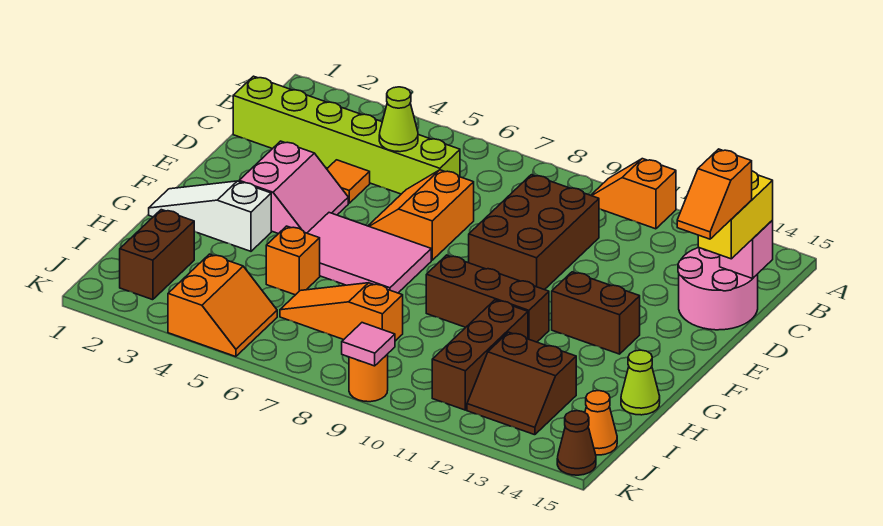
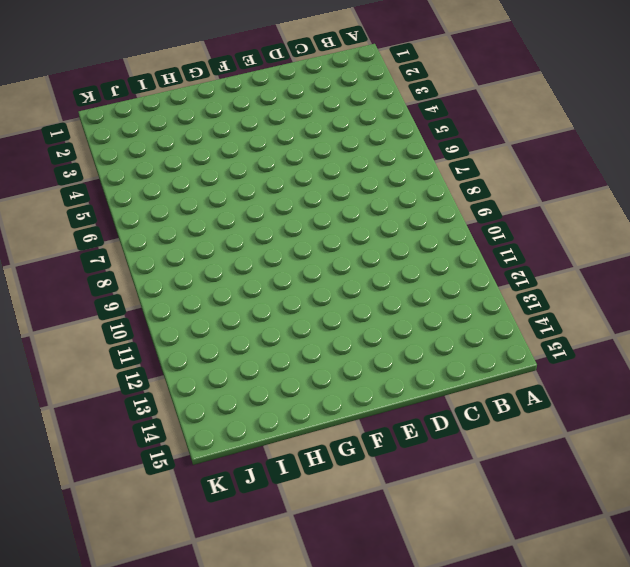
none -> orange slope A10:A11 level 1 top 11
none -> lime brick C1:C6 level 1
none -> brown brick C9:E10 level 1

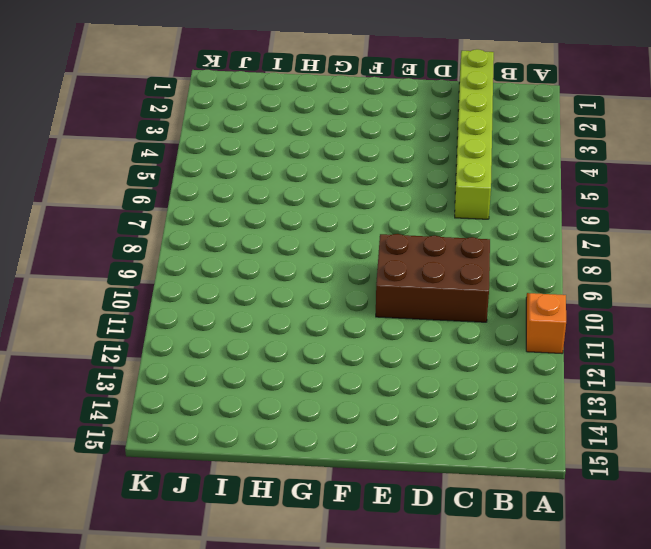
none -> pink round brick C14:D15 level 1
none -> orange tile D4 level 1
none -> orange slope D6:E7 level 1 top 7

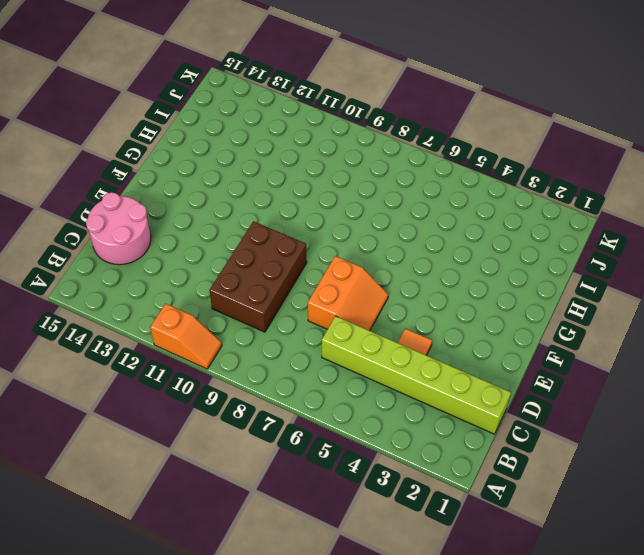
none -> pink slope E3:F4 level 1 top 3
none -> pink tile F5:G7 level 1
none -> brown brick F12:F13 level 1

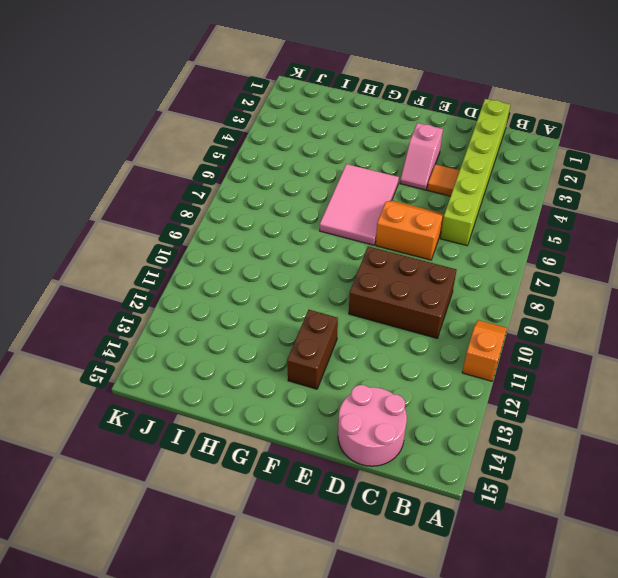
pink slope E3:E4 level 1 top 3 -> pink slope E3:F4 level 1 top 3
none -> white slope G1:G3 level 1 top 3
none -> brown brick G9:G11 level 1
none -> orange brick H5 level 1

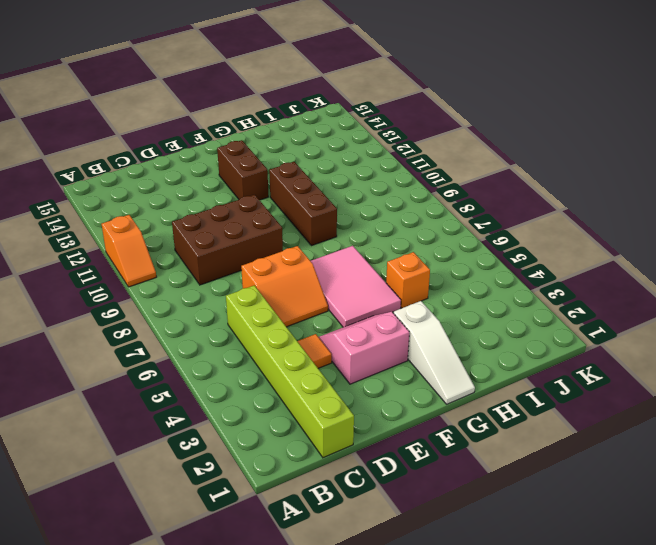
none -> pink round brick C14:D15 level 1
none -> brown brick H11:J11 level 1
none -> lime cone H15 level 1

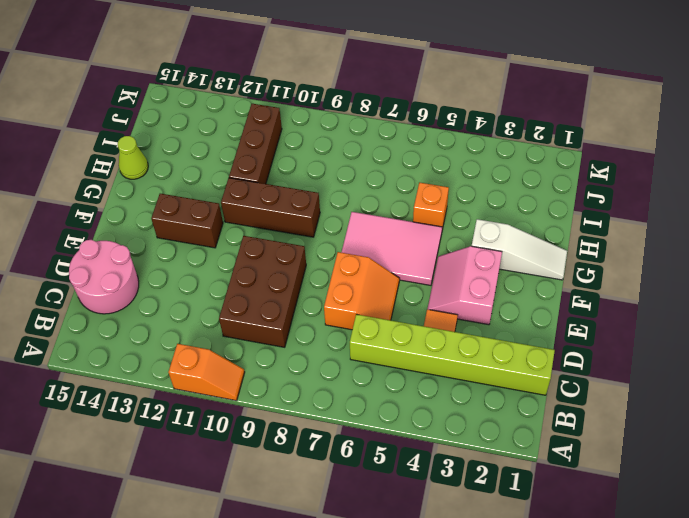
none -> brown brick I2:J2 level 1
none -> orange slope I6:I8 level 1 top 8
none -> brown slope I12:J13 level 1 top I

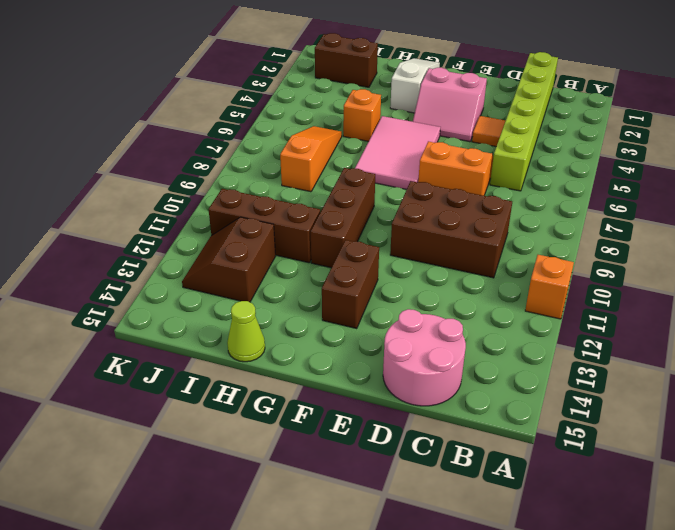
none -> orange slope J4:K5 level 1 top 4
none -> orange cone J15 level 1
none -> orange round brick K9 level 1

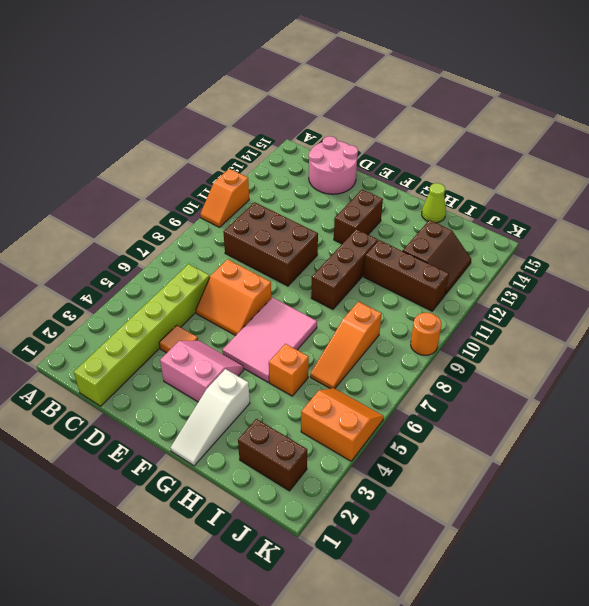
none -> orange cone J15 level 1
none -> brown cone K15 level 1
none -> lime cone C5 level 2

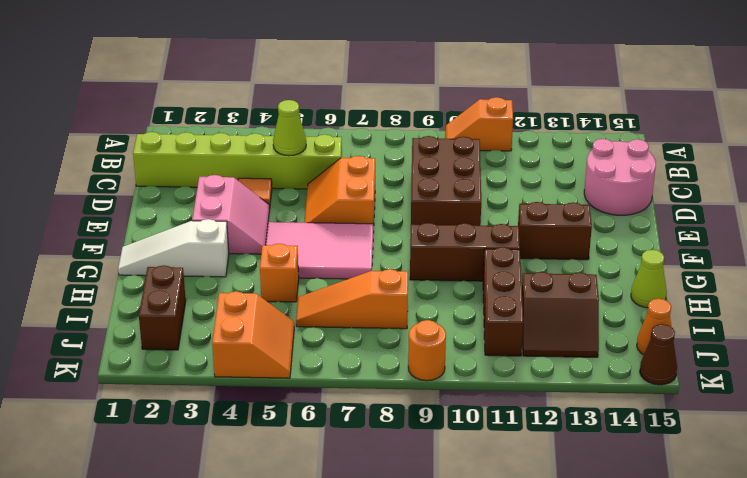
none -> pink brick C15 level 2
none -> pink tile K9 level 2
none -> yellow brick C15:D15 level 3

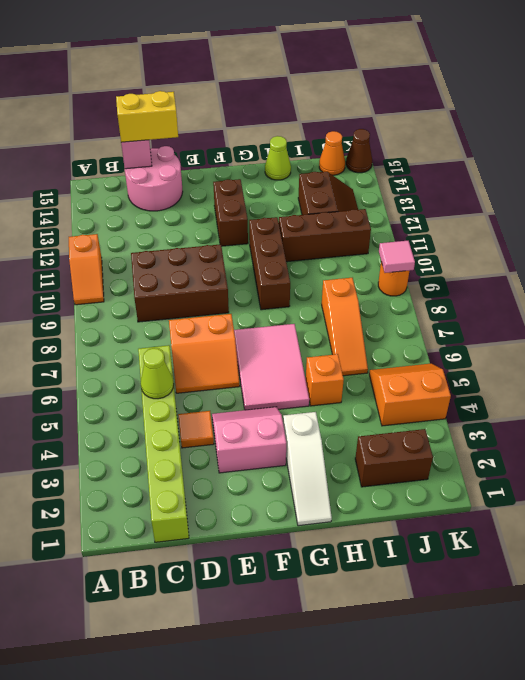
none -> orange slope D15:E15 level 4 top D

